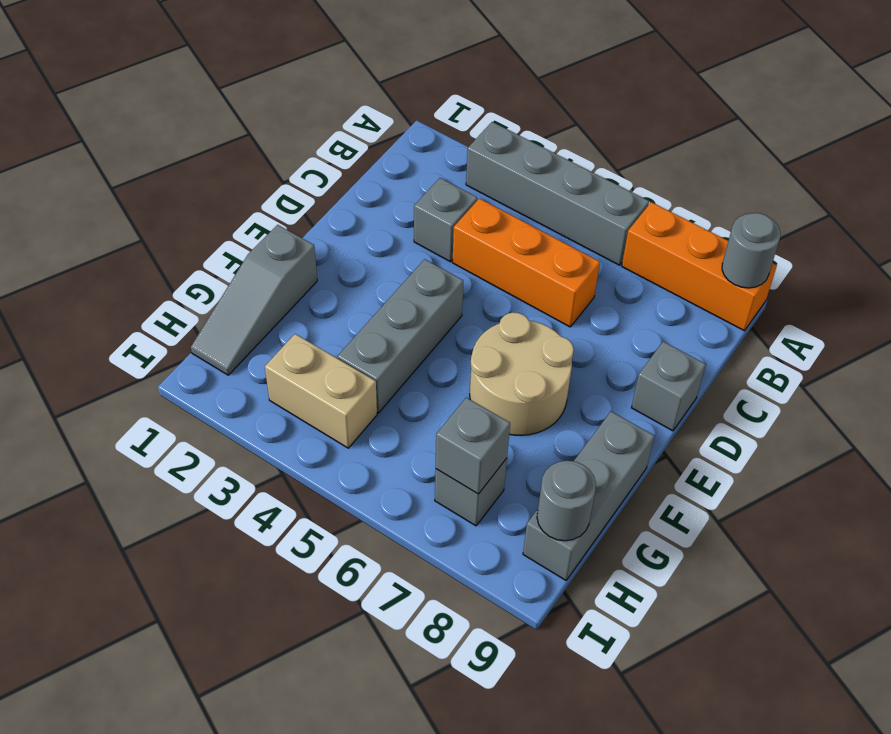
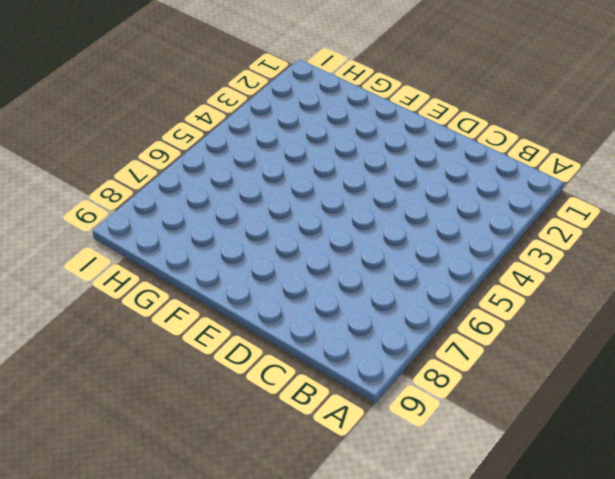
none -> grey brick A3:A6 level 1
none -> orange brick A7:A9 level 1
none -> grey brick C3 level 1

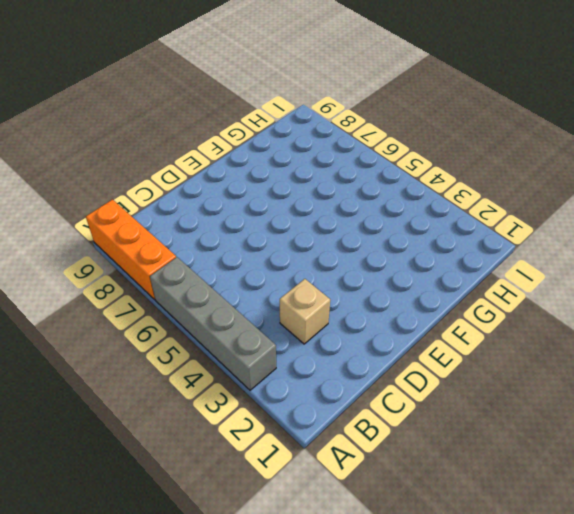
tan brick C3 level 1 -> grey brick C3 level 1
none -> orange brick C4:C6 level 1
none -> grey brick D9 level 1
none -> grey brick E4:G4 level 1

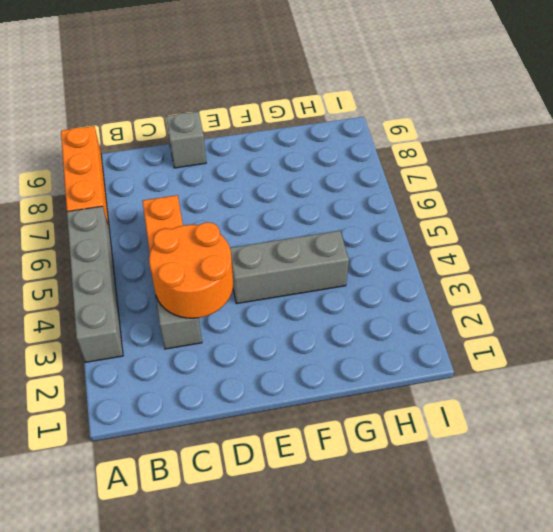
orange round brick C3:D4 level 2 -> none
none -> tan round brick E6:F7 level 1
none -> grey slope F1:H1 level 1 top F
none -> grey brick F9:H9 level 1

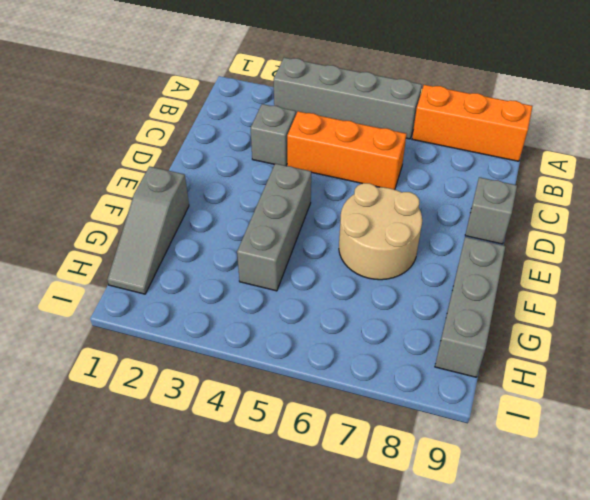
none -> tan brick H3:H4 level 1
none -> grey brick H7 level 1
none -> grey round brick A9 level 2

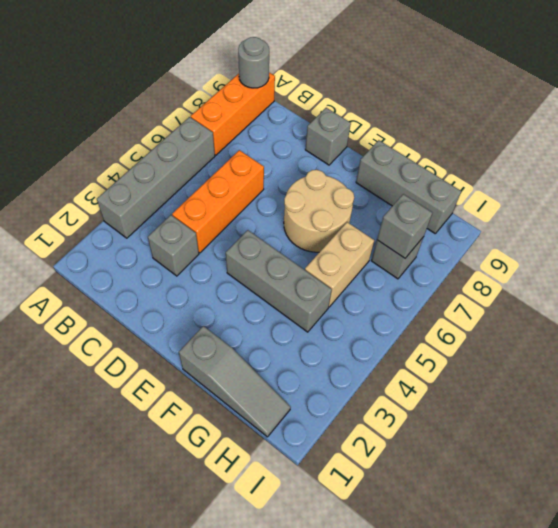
tan brick G5:G6 level 1 -> tan brick H3:H4 level 1
none -> grey round brick H9 level 2

